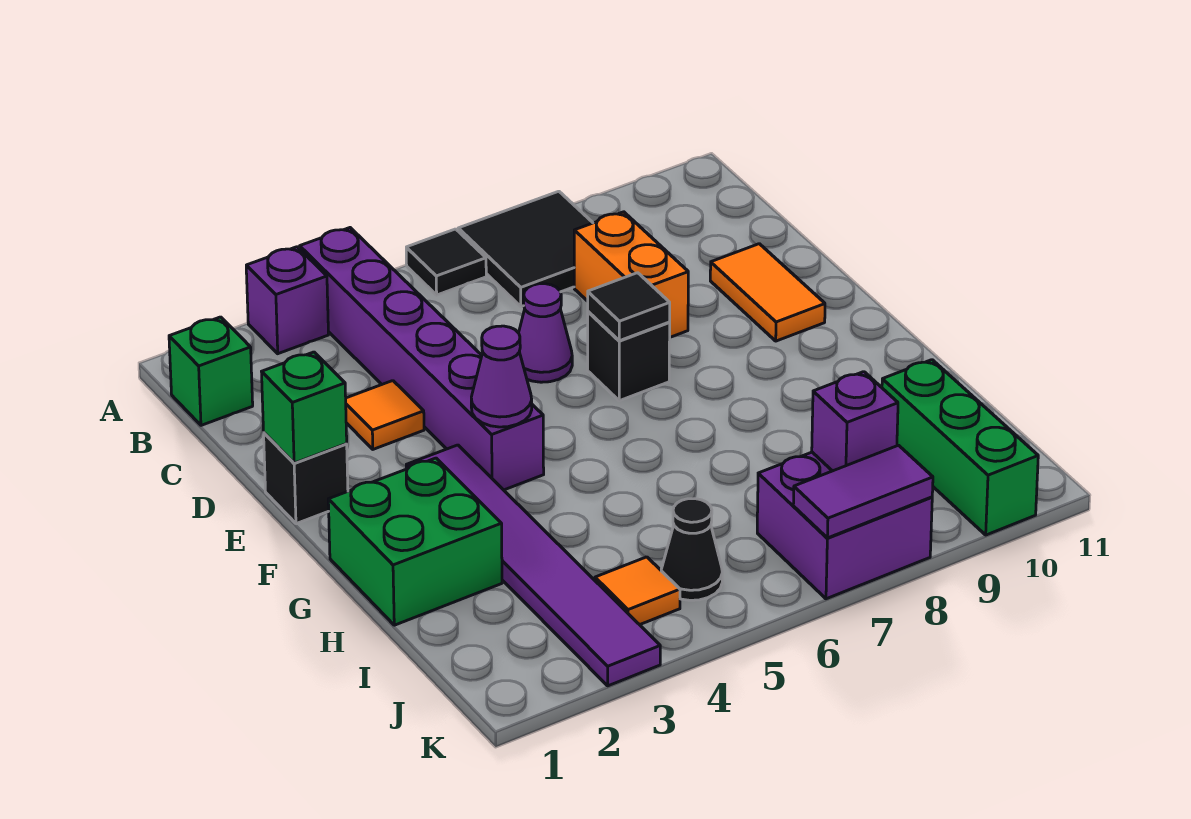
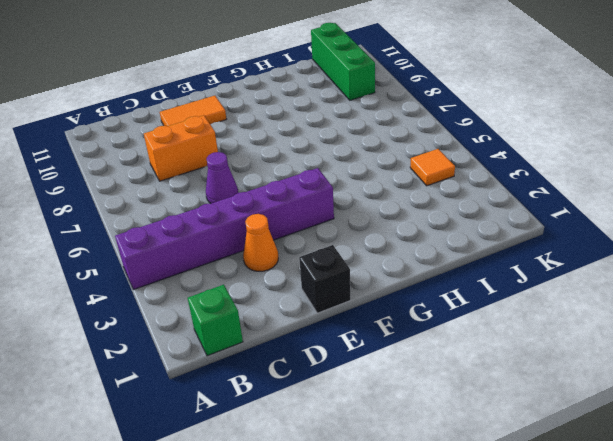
orange cone D3 level 1 -> orange tile D3 level 1
green brick J9:J11 level 1 -> green brick I10:K10 level 1
none -> purple brick A3 level 1
none -> black tile A6 level 1
none -> black tile A7:B8 level 1

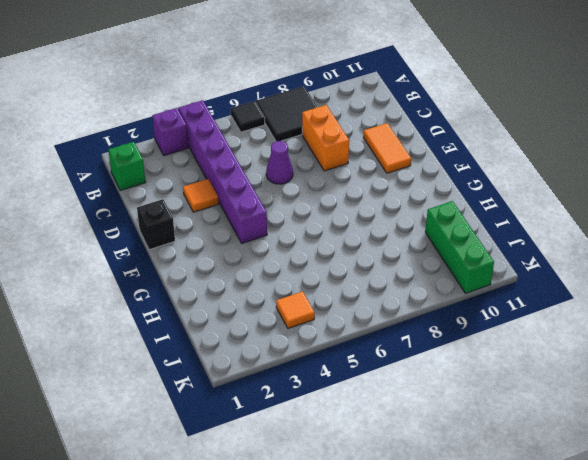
none -> black brick E7 level 1
none -> purple tile F3:K3 level 1
none -> green brick G1:H2 level 1

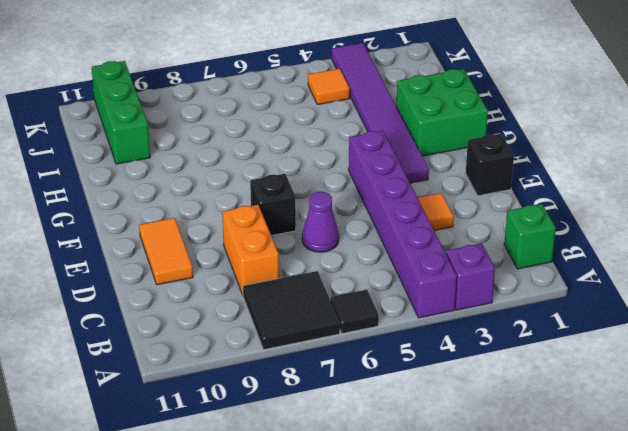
none -> black cone J5 level 1
none -> purple brick J7:K8 level 1
none -> green brick E1 level 2

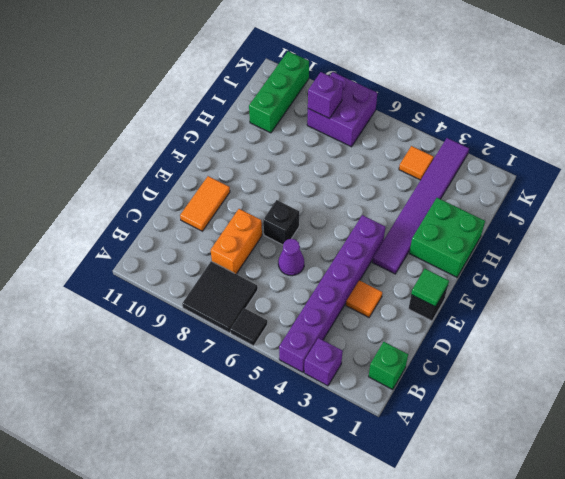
green tile E1 level 2 -> green brick E1 level 2
none -> black cone J5 level 1
none -> black tile E7 level 2
none -> purple cone F4 level 2

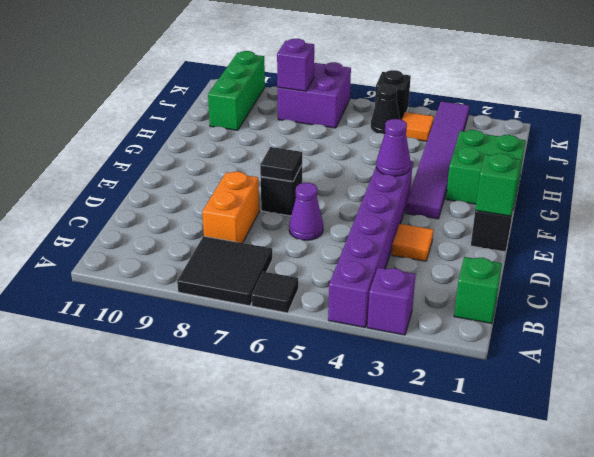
black brick K5 level 1 -> none
none -> orange tile D10:E10 level 1
none -> purple tile K7:K8 level 2

